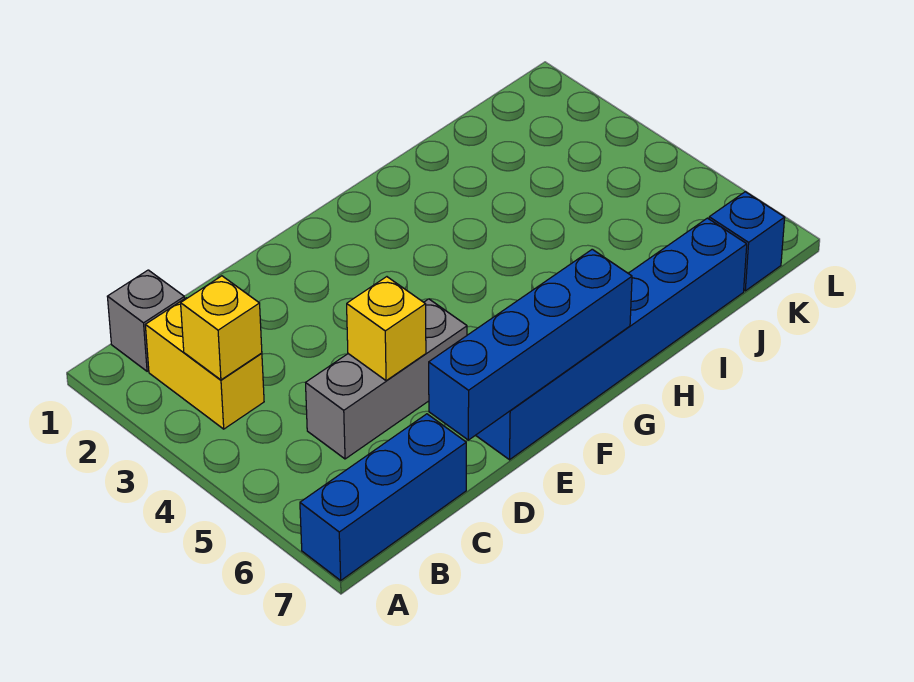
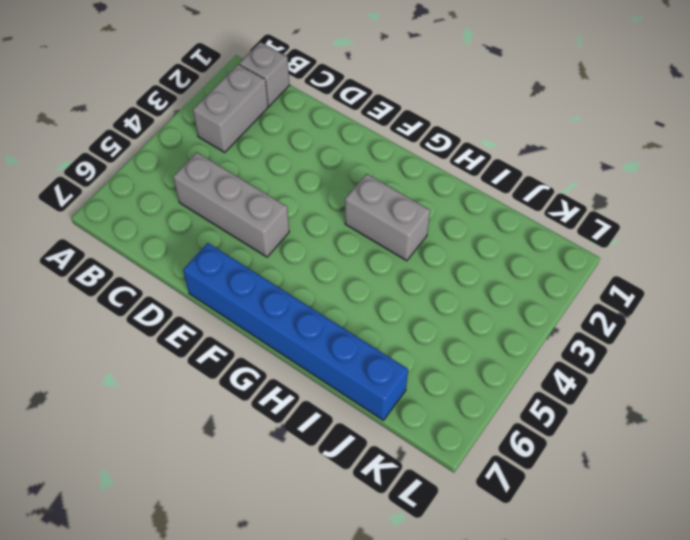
grey brick B2:B3 level 1 -> yellow brick B2:B3 level 1
grey brick G3:H3 level 1 -> none
none -> blue brick A7:C7 level 1
none -> blue brick K7 level 1

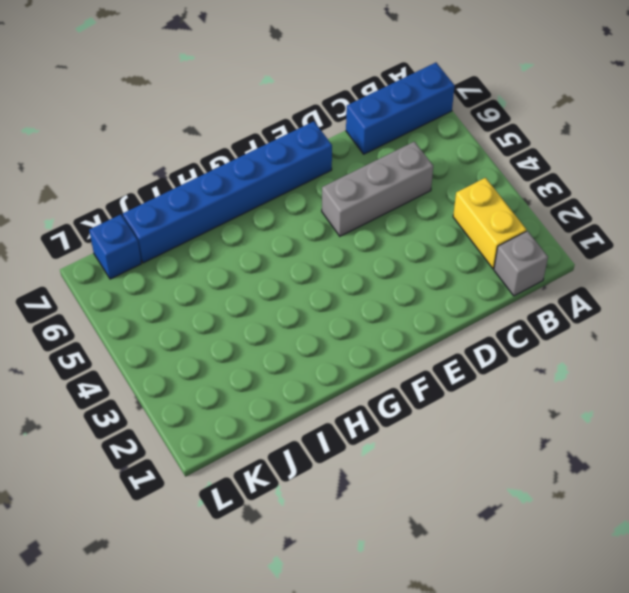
none -> yellow brick B3 level 2
none -> yellow brick D5 level 2

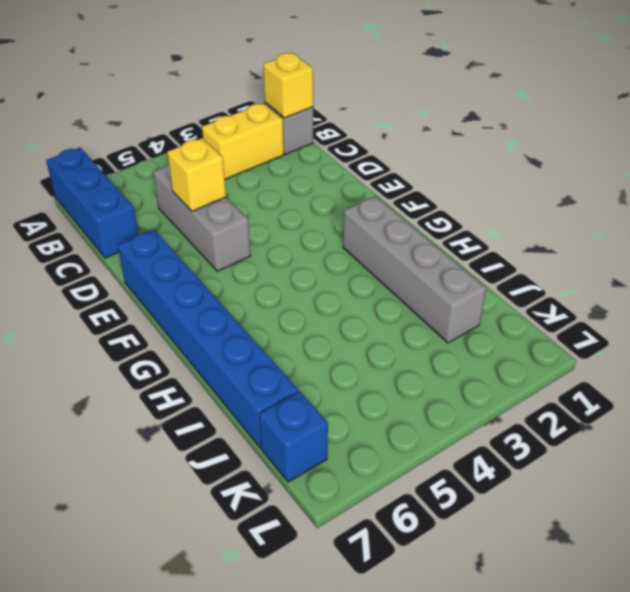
yellow brick B1 level 2 -> yellow brick B3 level 2
grey brick G2:J2 level 1 -> none
none -> blue brick D7:G7 level 2

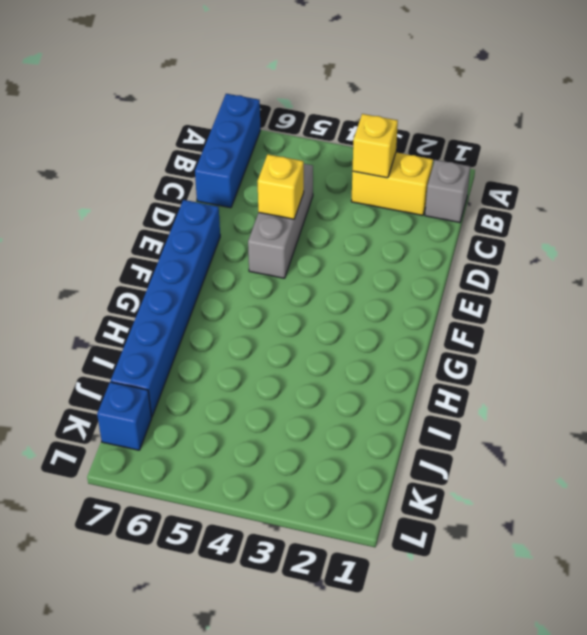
none -> blue brick D7:G7 level 2

